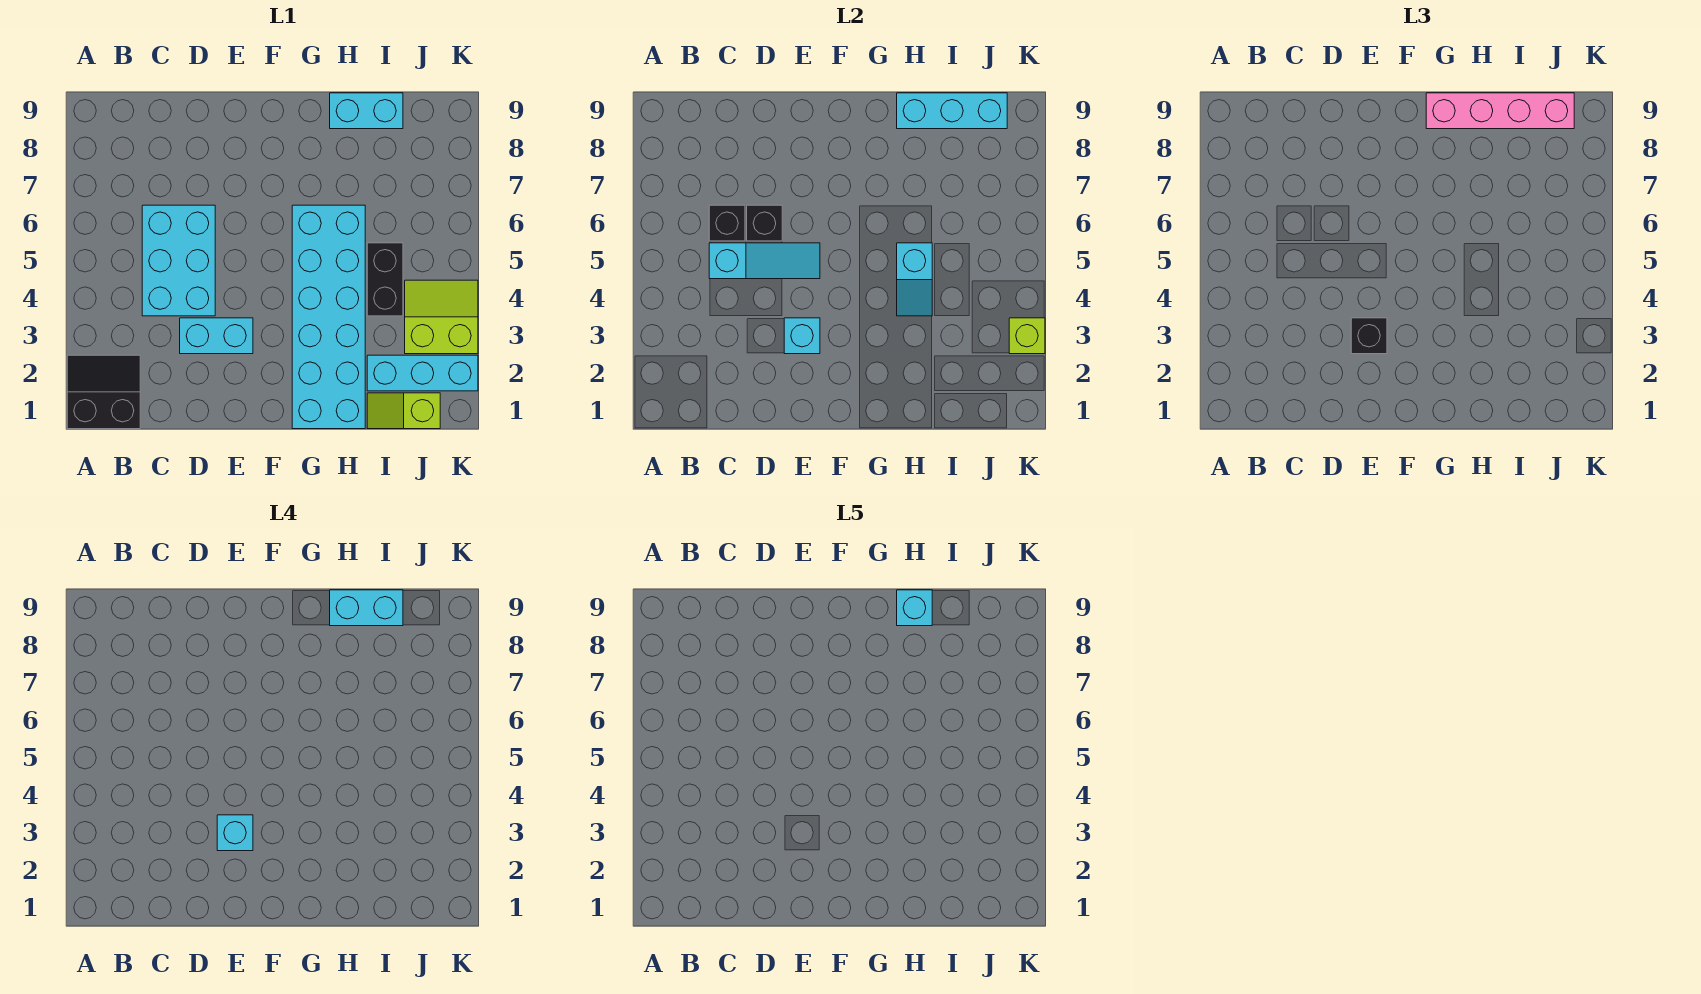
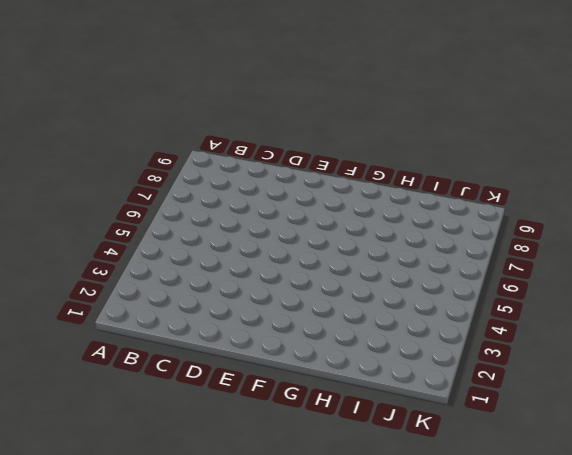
none -> black slope A1:B2 level 1 top 1
none -> cyan brick C4:D6 level 1
none -> cyan brick D3:E3 level 1

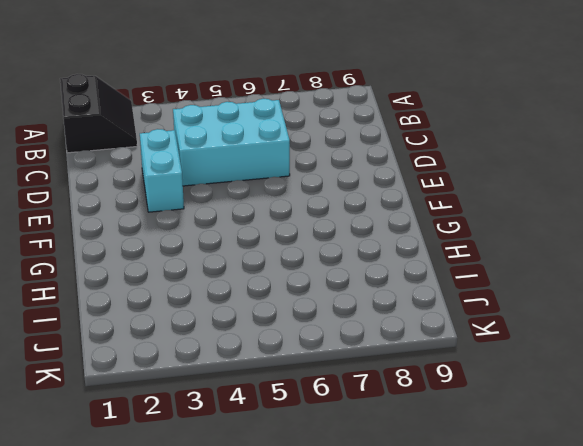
none -> cyan brick G1:H6 level 1
none -> cyan brick H9:I9 level 1
none -> lime slope I1:J1 level 1 top J

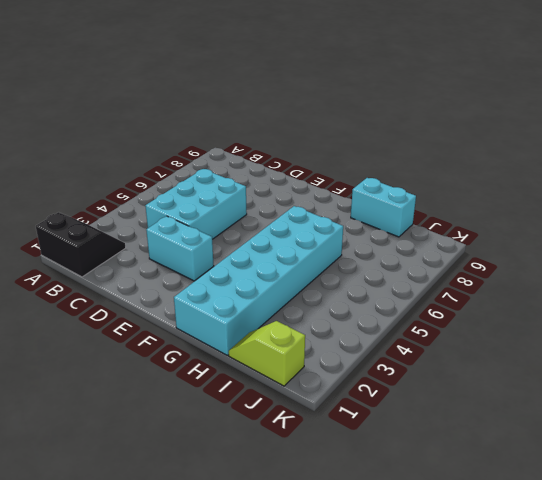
none -> cyan brick I2:K2 level 1
none -> black brick I4:I5 level 1
none -> lime slope J3:K4 level 1 top 3

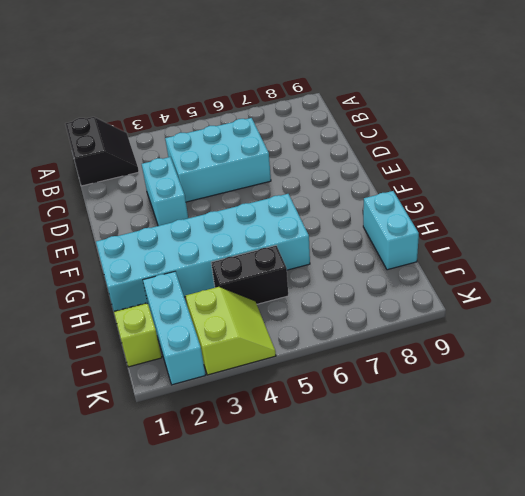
none -> cyan slope C5:E5 level 2 top C
none -> black brick C6 level 2
none -> black brick D6 level 2

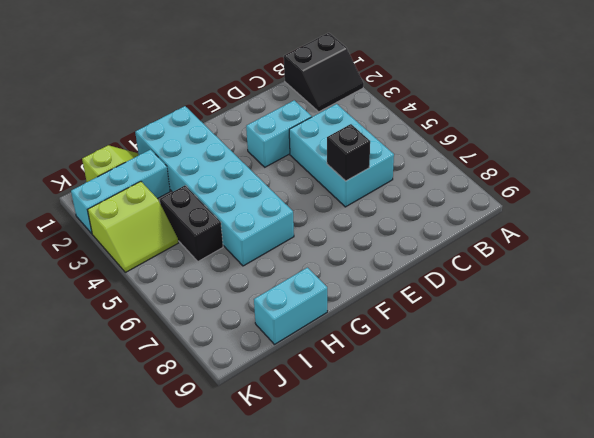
none -> cyan slope C5:E5 level 2 top C
none -> black brick C6 level 2
none -> cyan brick E3 level 2

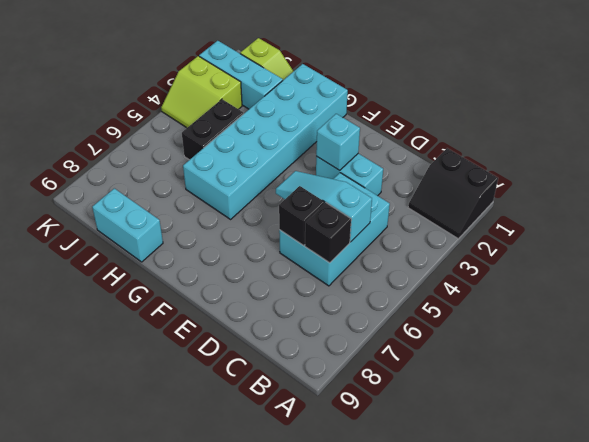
none -> cyan slope H4:H5 level 2 top 5
none -> cyan brick H9:J9 level 2
none -> lime brick K3 level 2

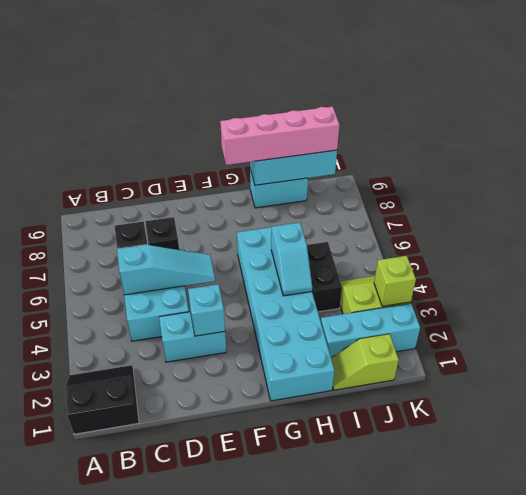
none -> black brick E3 level 3
none -> cyan brick E3 level 4
none -> cyan brick H9:I9 level 4

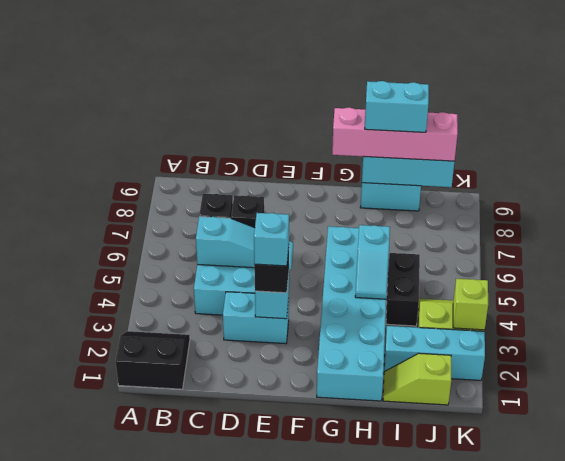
none -> cyan brick H9 level 5

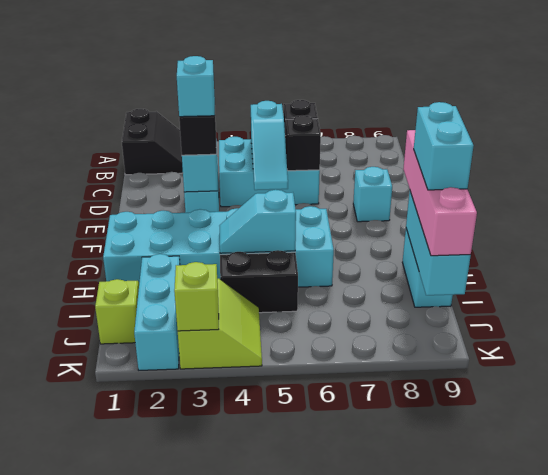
cyan brick E8 level 1 -> cyan brick H9 level 5

